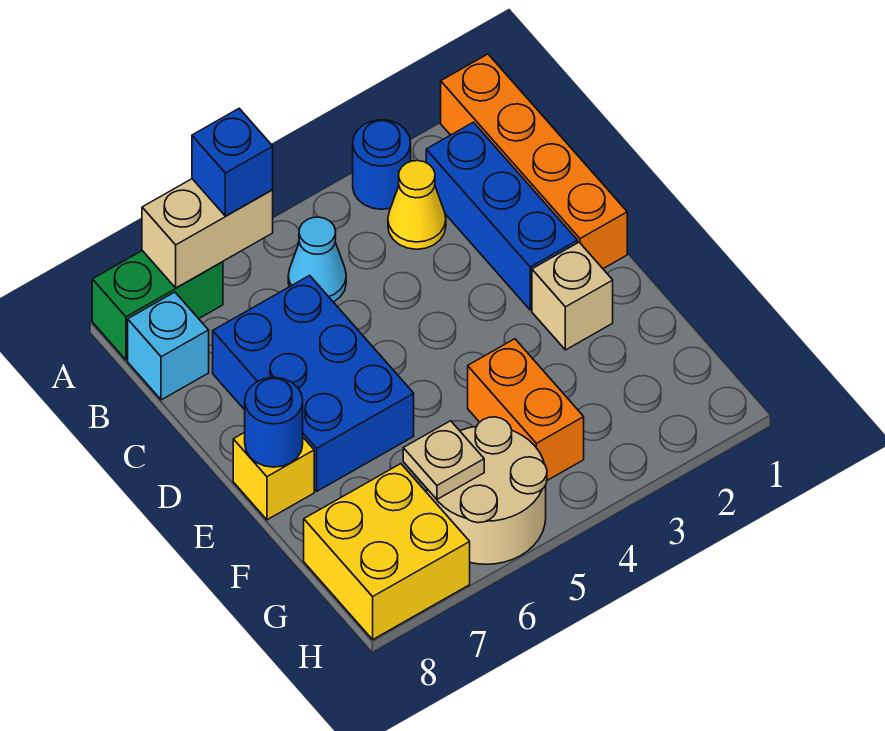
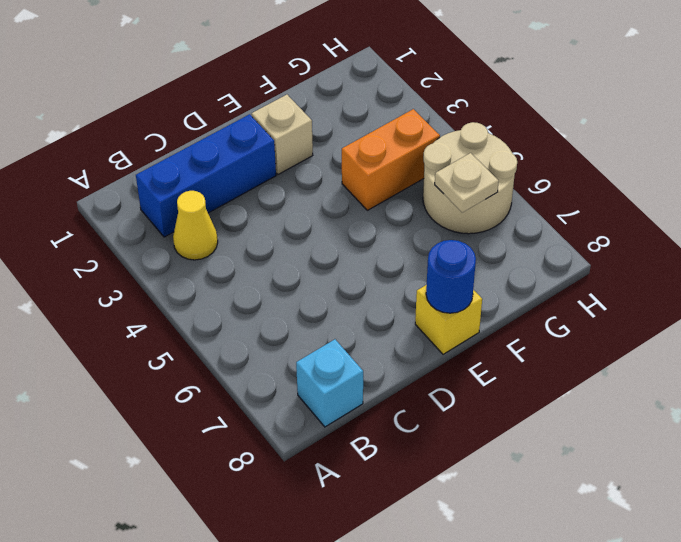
none -> orange brick A1:D1 level 1
none -> blue round brick A3 level 1
none -> green brick A7:A8 level 1

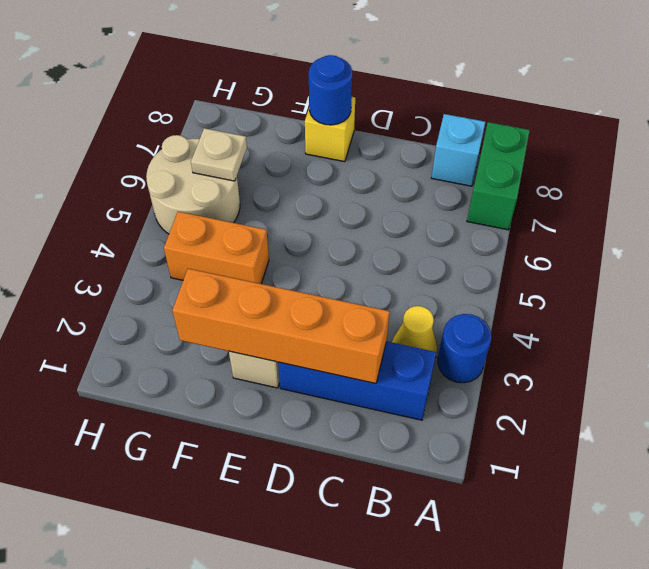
orange brick C2:F2 level 2 -> orange brick A1:D1 level 1
none -> cyan cone B5 level 1
none -> blue brick C6:E7 level 1
none -> yellow brick G7:H8 level 1

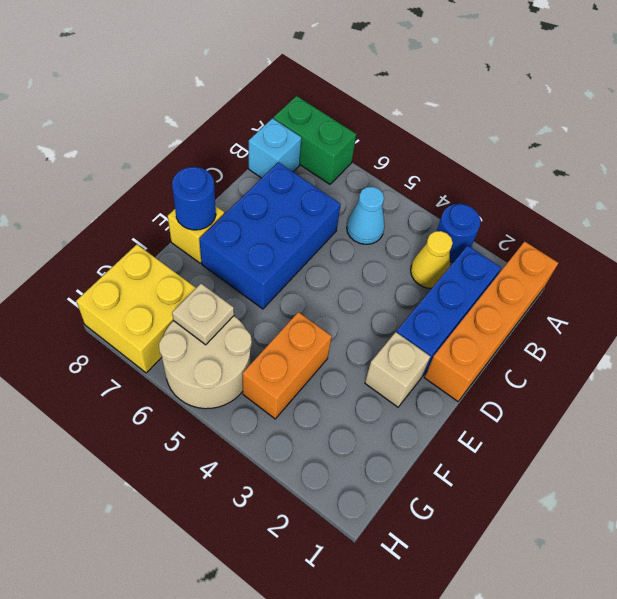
none -> tan brick A6:A7 level 2
none -> blue brick A6 level 3

